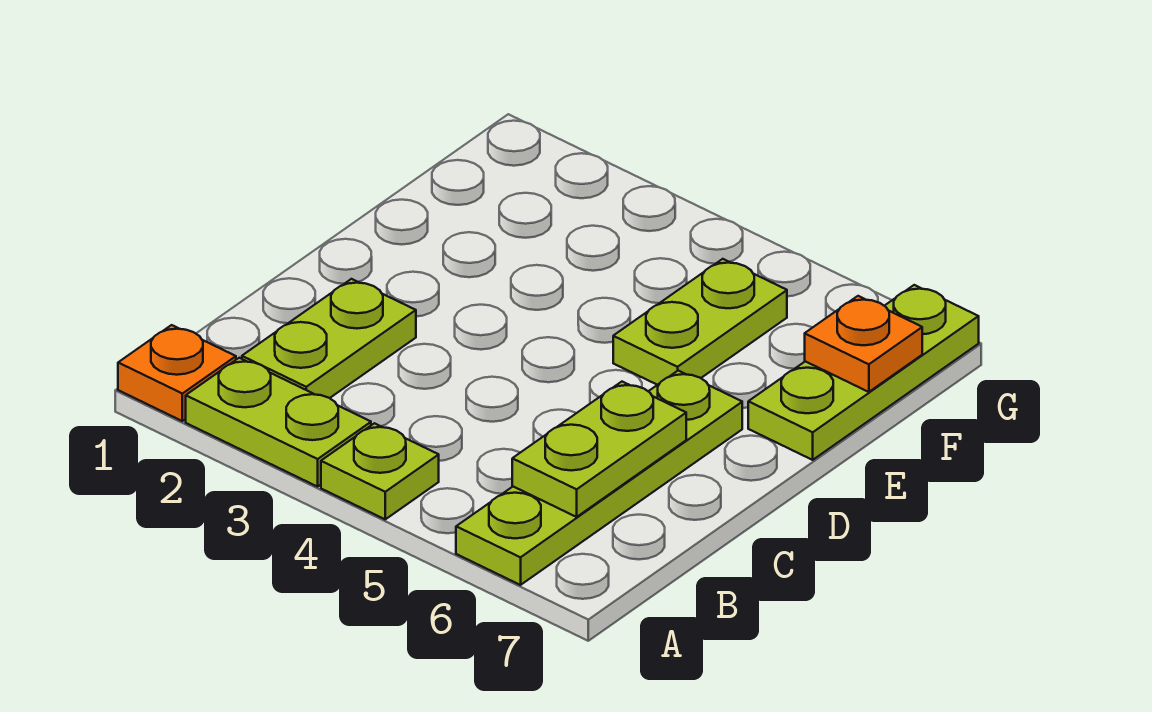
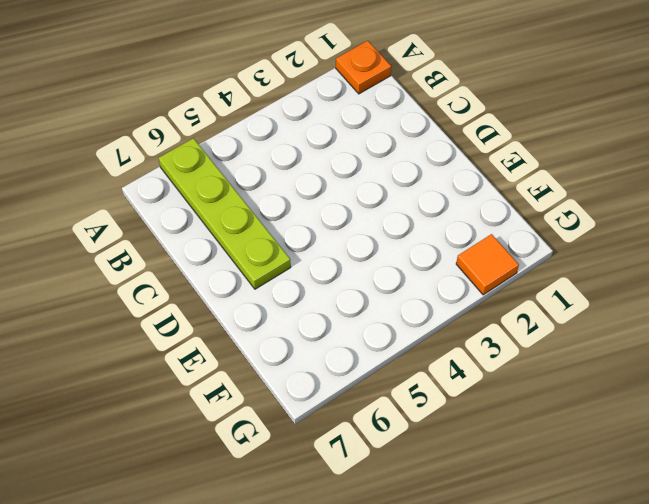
orange tile G2 level 1 -> none
none -> lime plate A2:A3 level 1
none -> lime plate A4 level 1

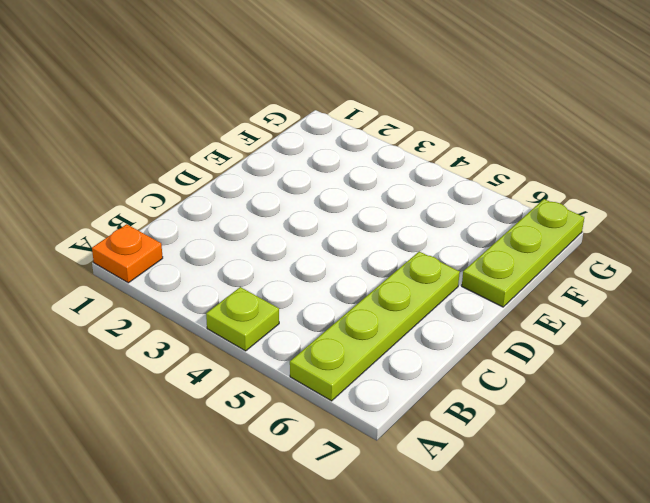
none -> lime plate A2:A3 level 1
none -> lime plate B2:C2 level 1

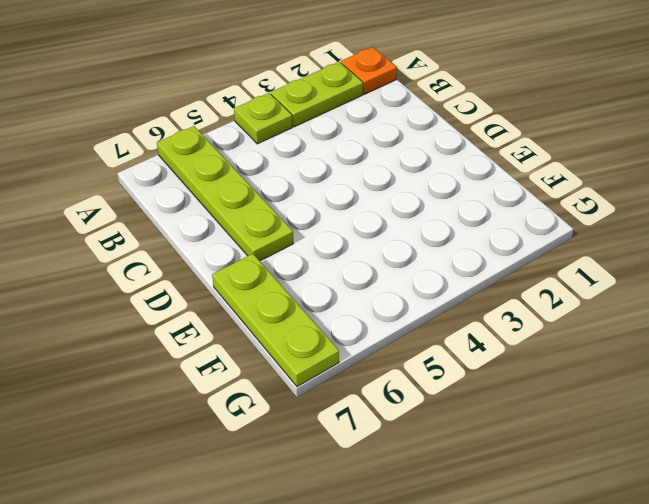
none -> lime plate B2:C2 level 1
none -> lime plate E5:F5 level 1

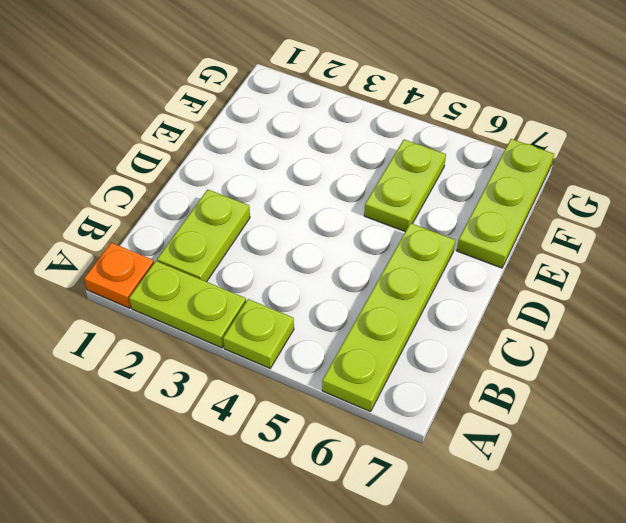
none -> lime plate B6:C6 level 2
none -> orange plate F7 level 2

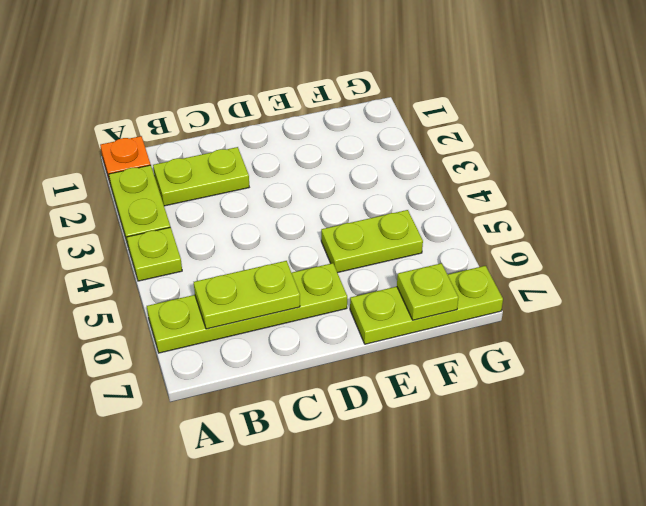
lime plate F7 level 2 -> orange plate F7 level 2

